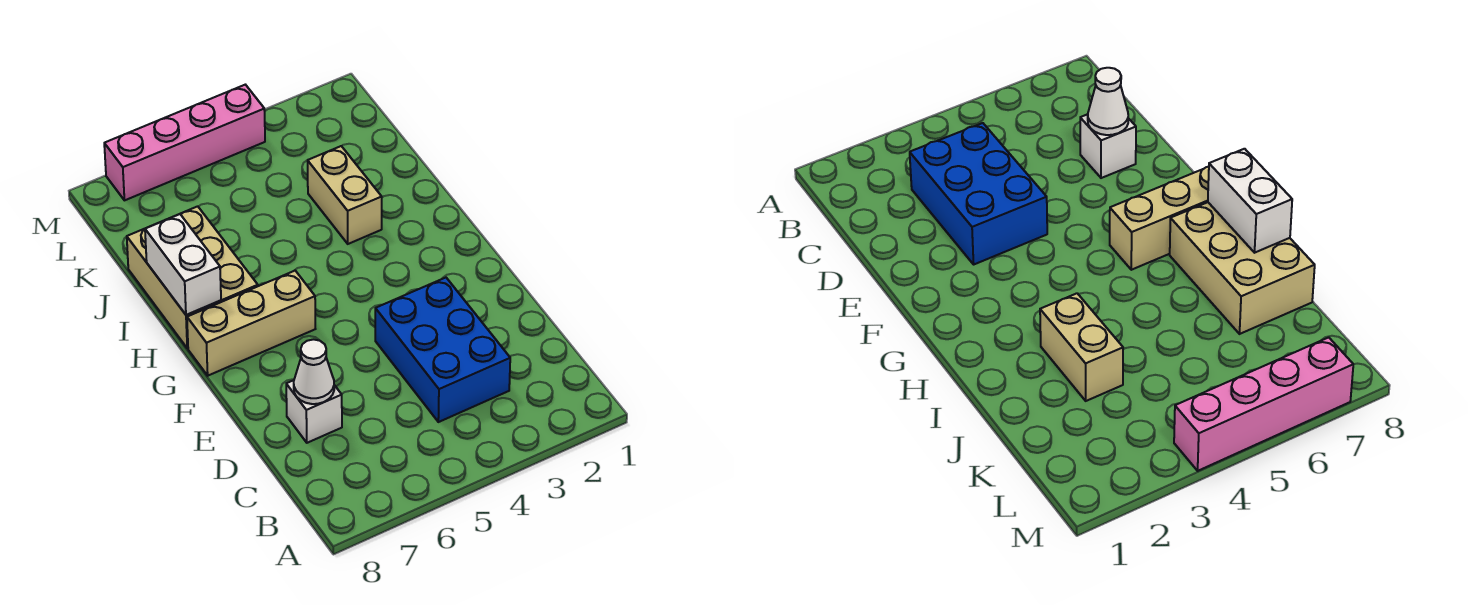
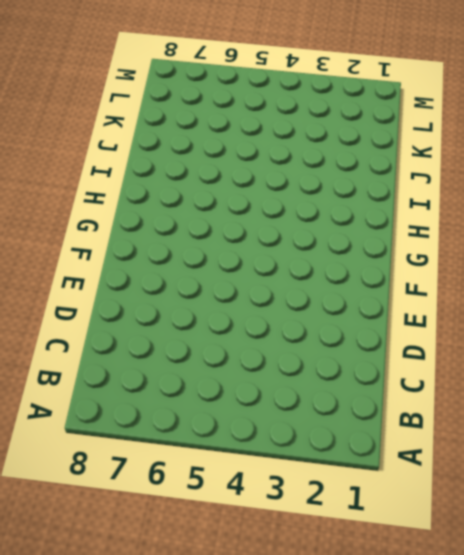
none -> blue brick C3:E4 level 1
none -> white brick D7 level 1

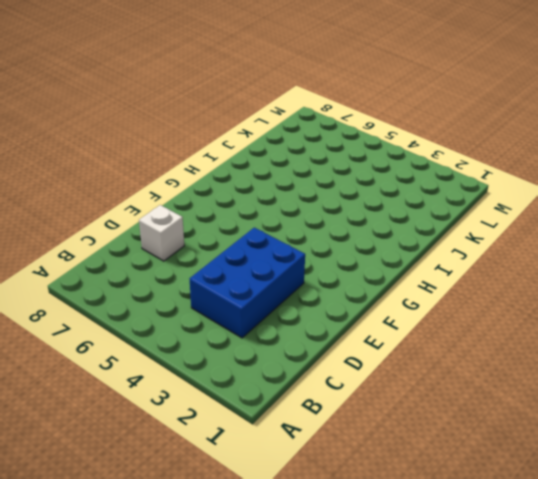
none -> tan brick G6:G8 level 1
none -> tan brick H7:J8 level 1

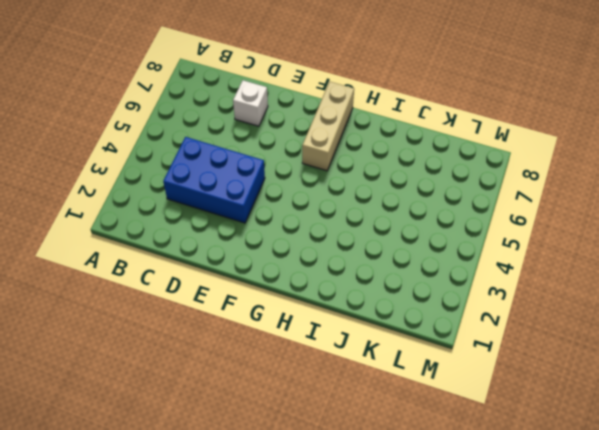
none -> tan brick H7:J8 level 1
none -> tan brick I3:J3 level 1

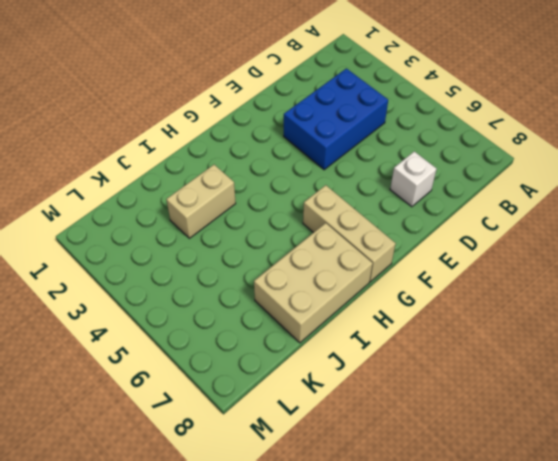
none -> pink brick M4:M7 level 1
none -> white cone D7 level 2

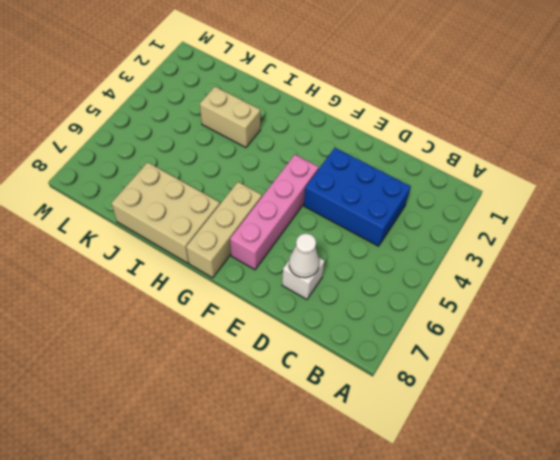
pink brick F4:F7 level 1 -> pink brick M4:M7 level 1
none -> white brick H8:I8 level 2

